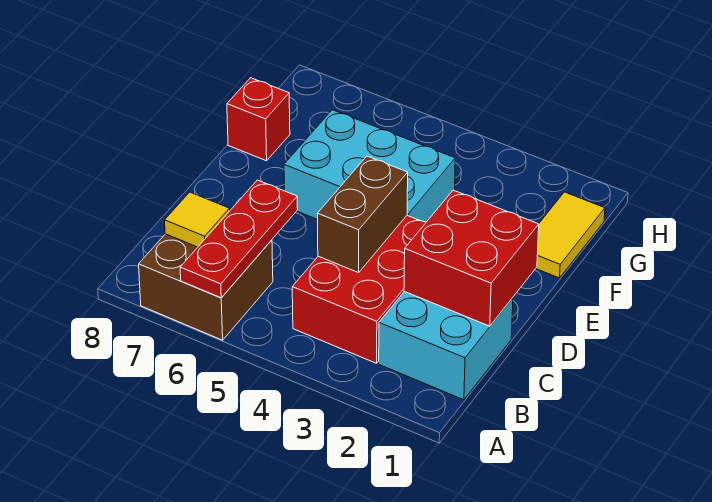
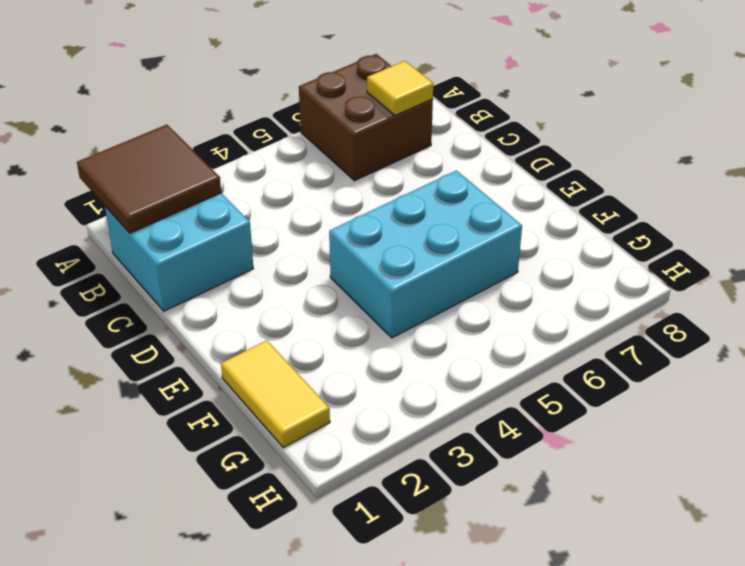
brown tile A1:B2 level 2 -> none
none -> red brick B3:D4 level 1
none -> red brick F8 level 1

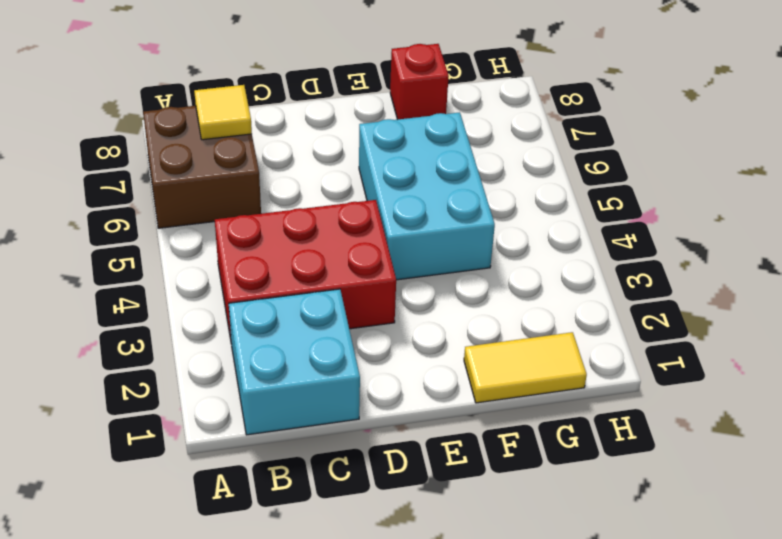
none -> red plate A6:C6 level 2
none -> red brick C1:D2 level 2

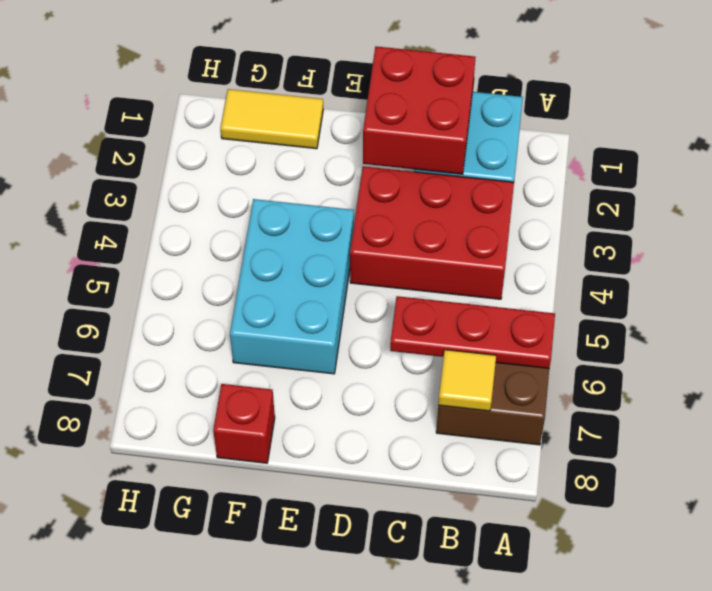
none -> brown brick C4:D4 level 2

